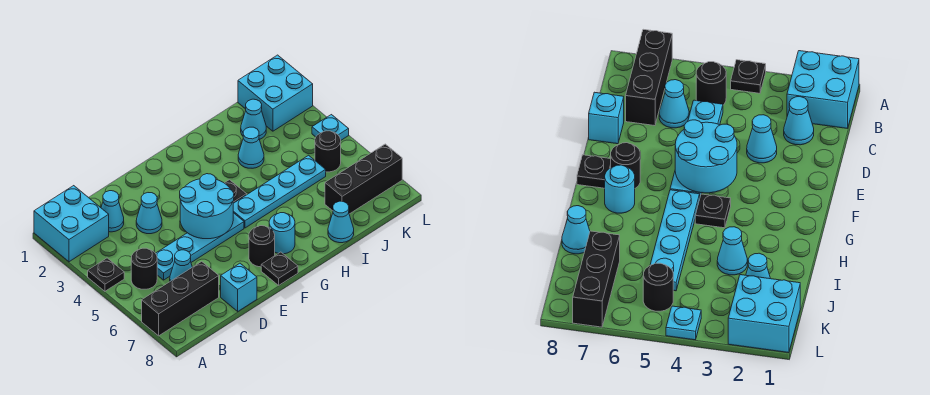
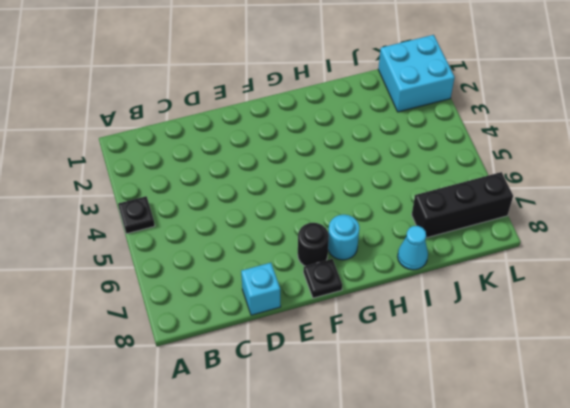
none -> cyan brick A1:B2 level 1
none -> black brick A7:C7 level 1
none -> black round brick B5 level 1

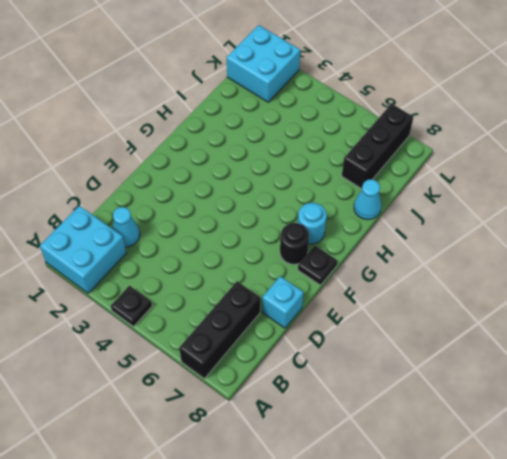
none -> black round brick B5 level 1
none -> cyan plate C5:F5 level 1
none -> cyan cone C6 level 1

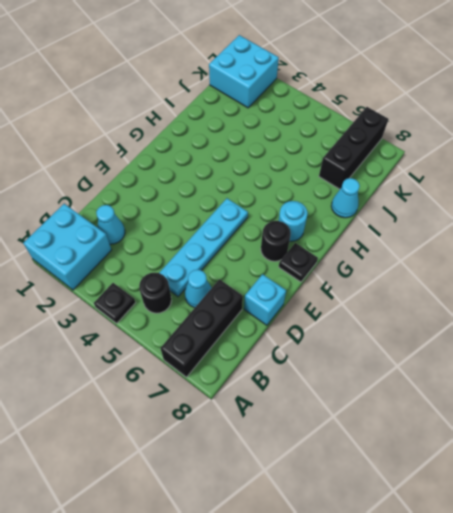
none -> cyan cone D3 level 1
none -> black plate G4 level 1
none -> cyan plate G5:J5 level 1

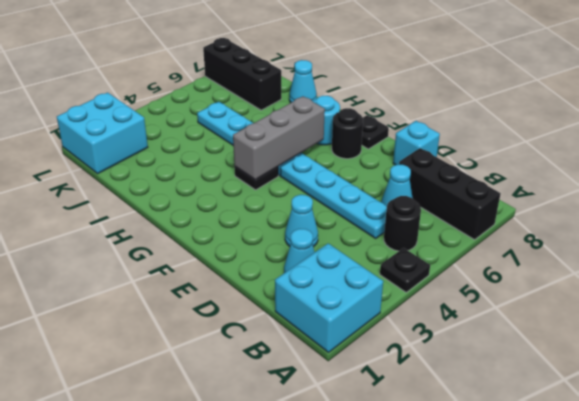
grey brick G4:G6 level 2 -> none
none -> cyan cone I3 level 1
none -> cyan cone J2 level 1
none -> black round brick K5 level 1

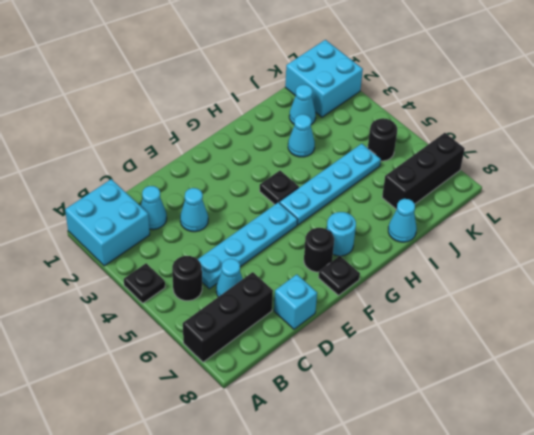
none -> cyan plate L4 level 1
none -> cyan round brick E4:F5 level 2

